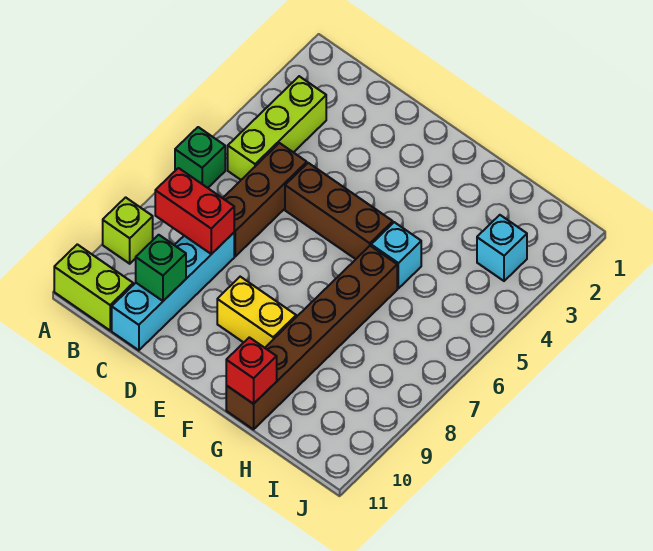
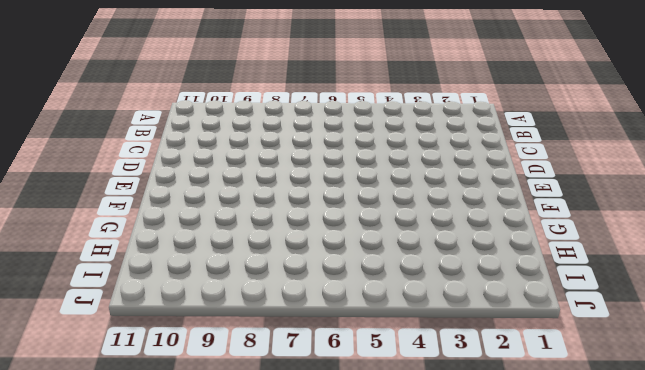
none -> green brick A6 level 1
none -> lime brick A9 level 1
none -> lime brick A11:B11 level 1

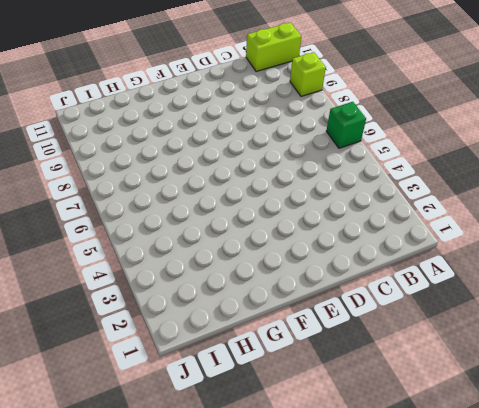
none -> lime brick B3:B5 level 1
none -> brown brick C5:C7 level 1
none -> cyan brick C8:C11 level 1

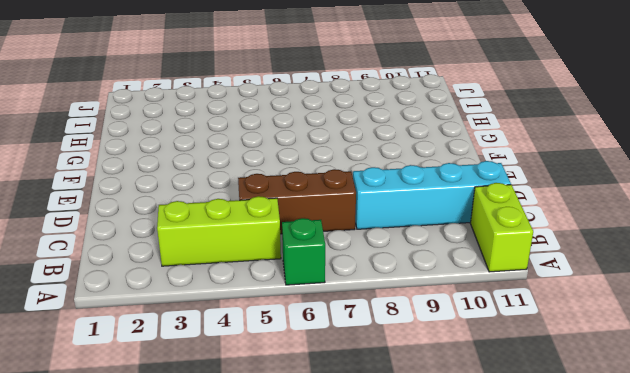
none -> lime brick A9 level 1
none -> brown brick D5:F5 level 1
none -> yellow brick E9:F9 level 1

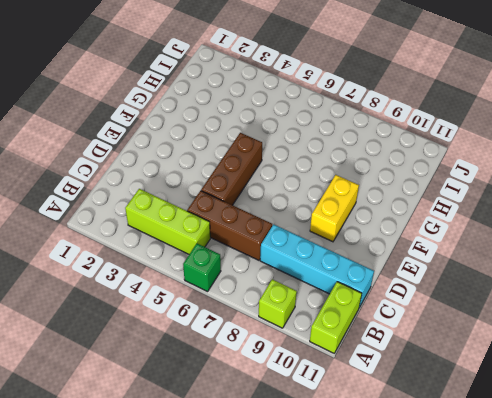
none -> cyan brick G5 level 1
none -> brown brick G6:G11 level 1
none -> cyan brick I3 level 1

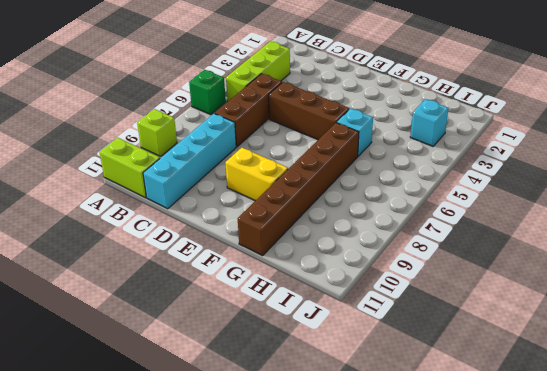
none -> red brick B8:C8 level 2
none -> green brick C10 level 2
none -> red brick G11 level 2

